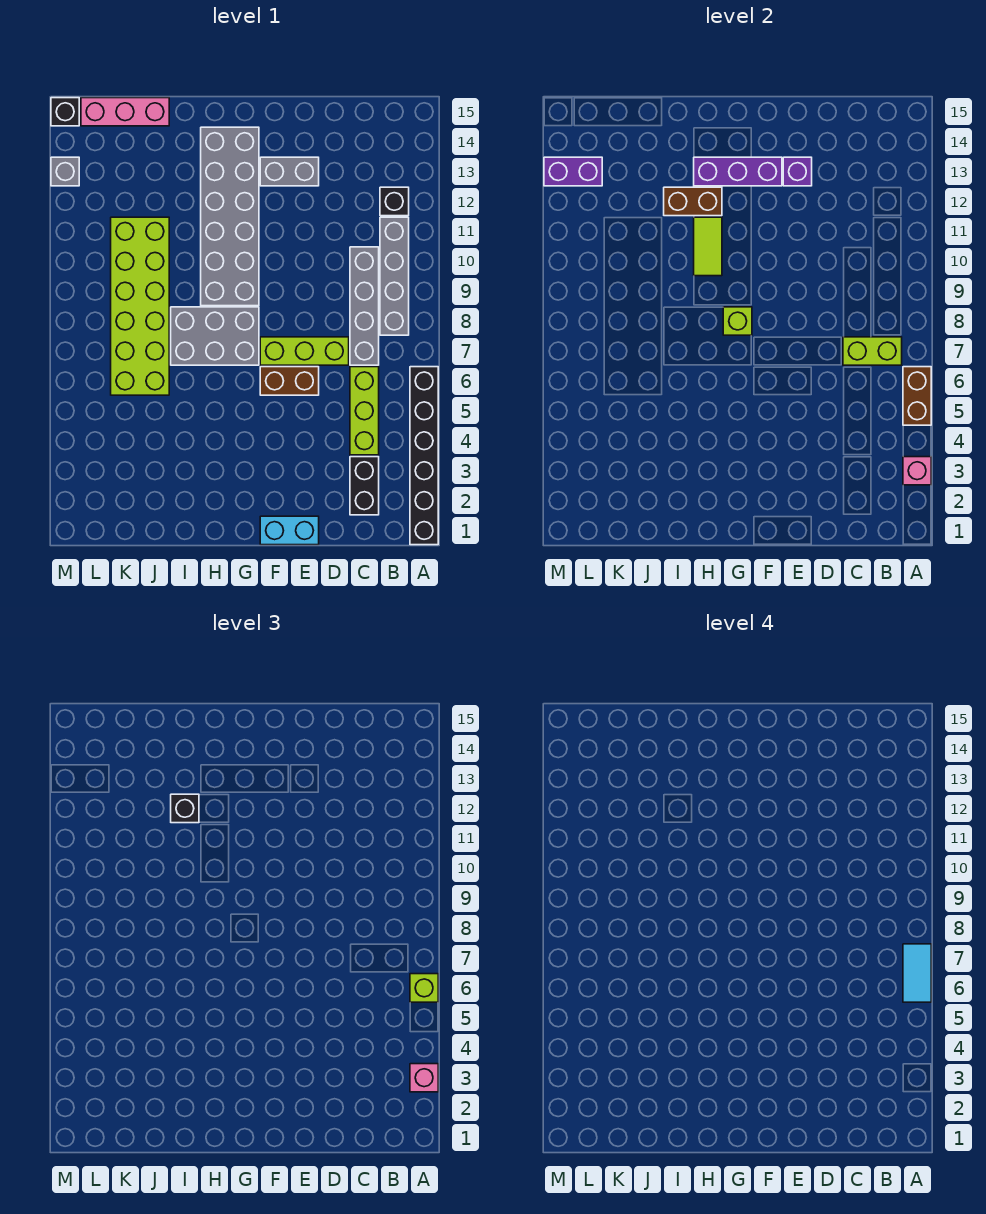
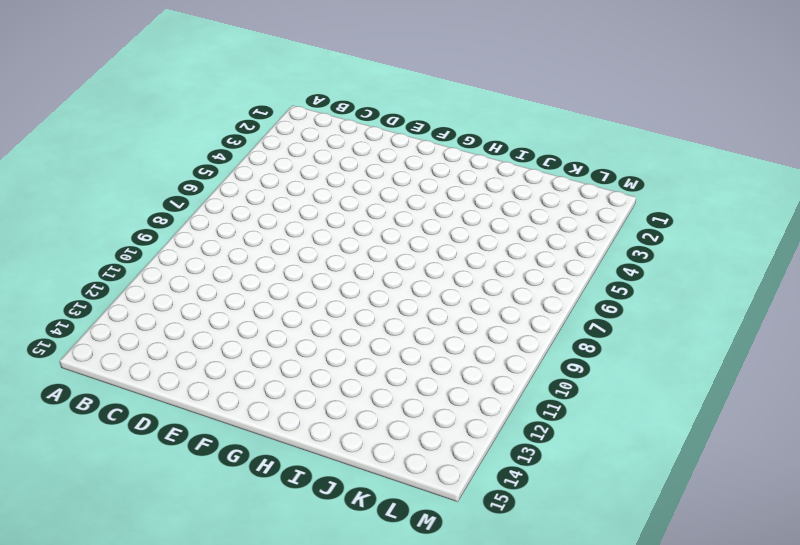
none -> black brick A1:A6 level 1
none -> grey brick B8:B11 level 1
none -> black brick B12 level 1

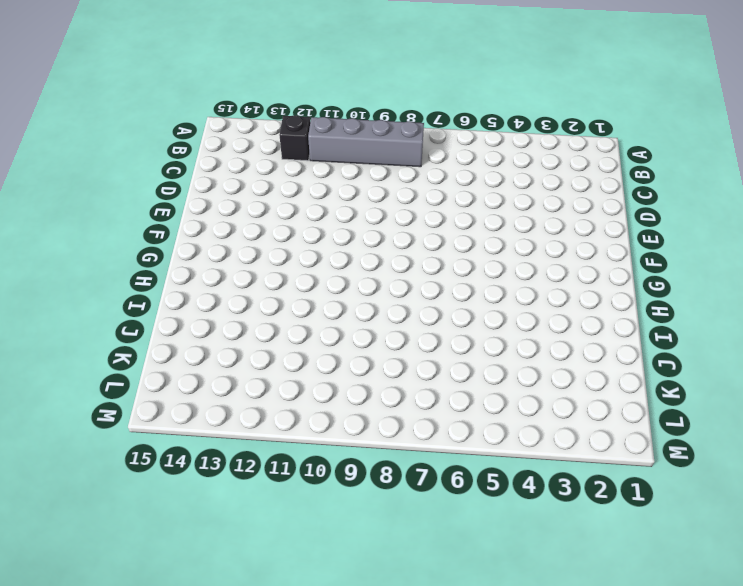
none -> black brick A1:A6 level 1
none -> black brick C2:C3 level 1
none -> lime brick C4:C6 level 1

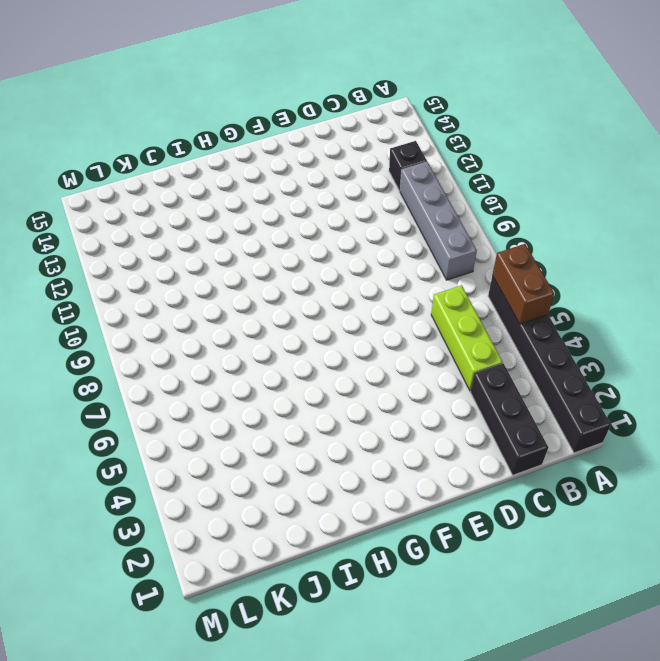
black brick C1:C3 level 1 -> black brick C2:C3 level 1
none -> grey brick C7:C10 level 1
none -> lime brick D7:F7 level 1
none -> cyan brick E1:F1 level 1

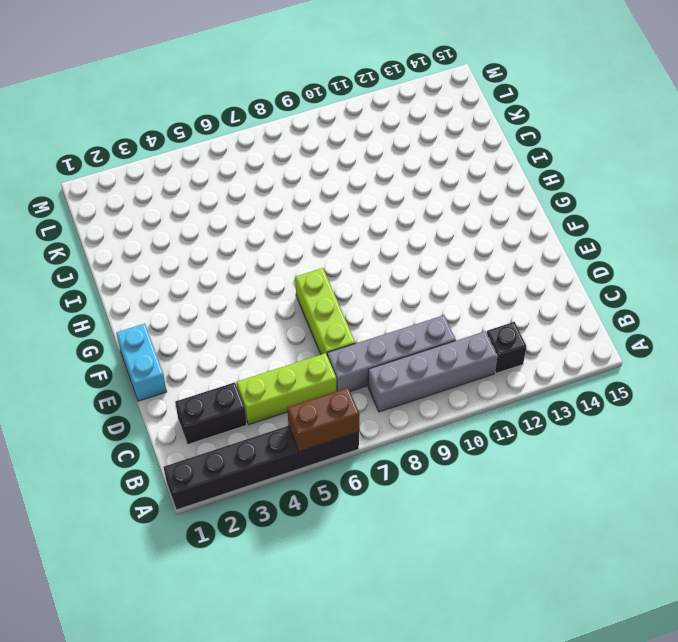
none -> brown brick E6:F6 level 1
none -> grey brick E13:F13 level 1
none -> grey brick G7:I8 level 1

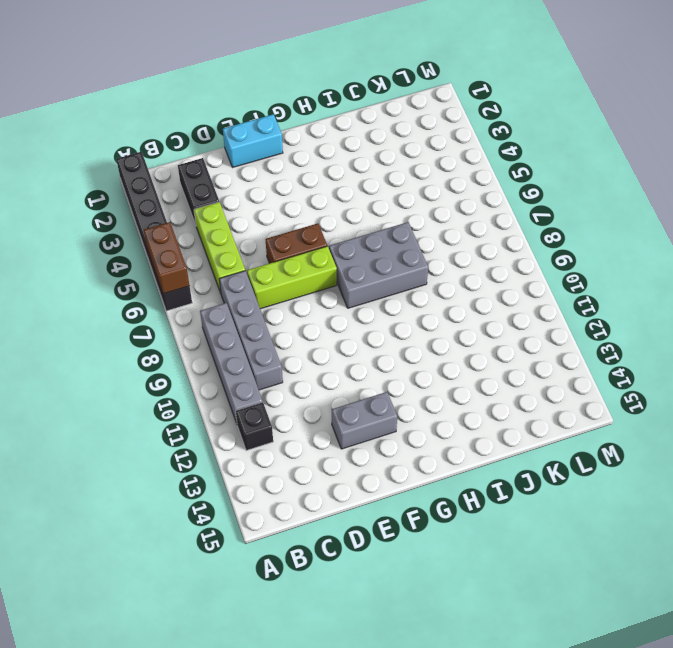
none -> grey brick G9:H14 level 1
none -> lime brick J6:K11 level 1
none -> pink brick J15:L15 level 1

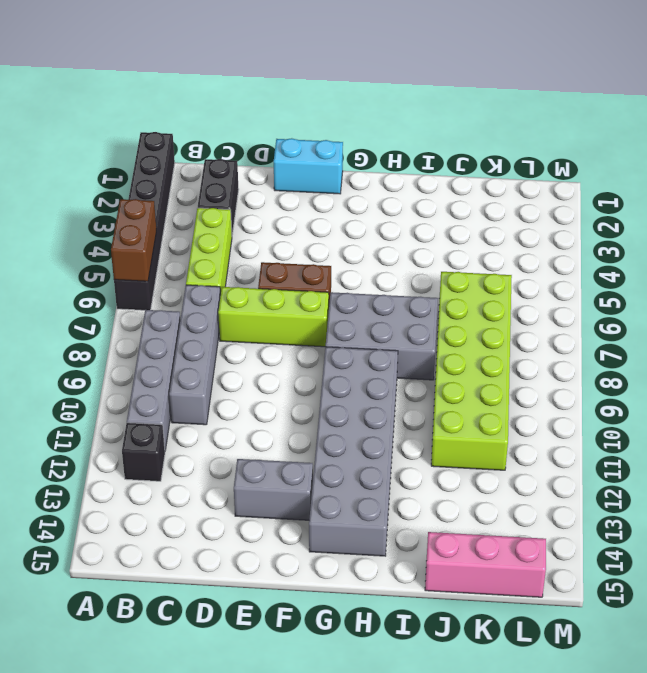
none -> grey brick M13 level 1
none -> black brick M15 level 1
none -> pink brick A3 level 2

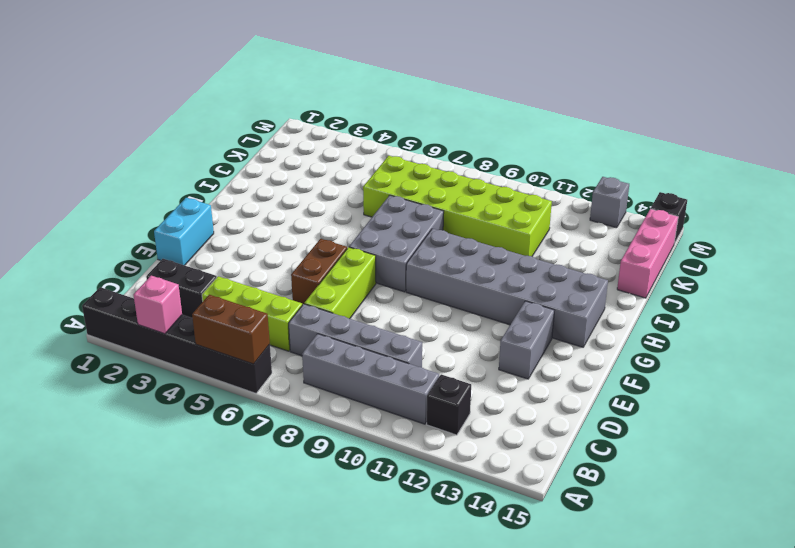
none -> lime brick B7:C7 level 2
none -> purple brick E13 level 2
none -> purple brick F13:H13 level 2

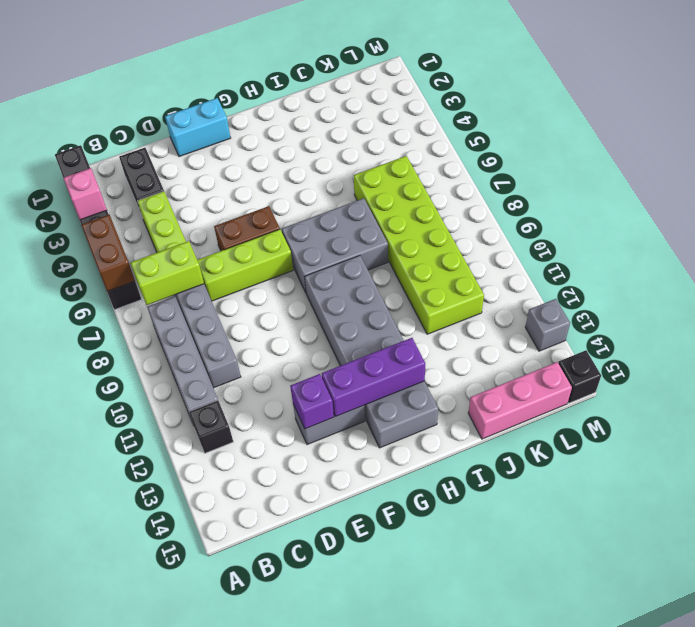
none -> lime brick G8 level 2
none -> lime tile H10:H11 level 2
none -> brown brick H12:I12 level 2

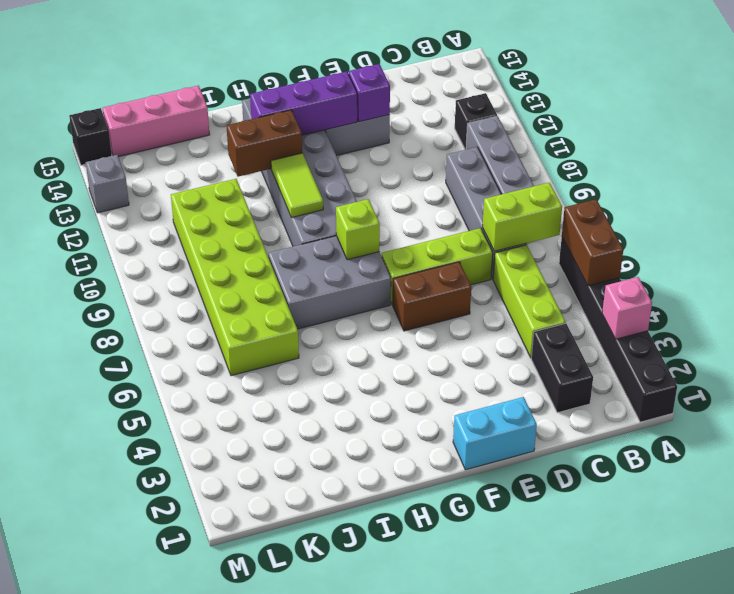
none -> purple brick L13:M13 level 2
none -> pink brick A3 level 3
none -> lime brick A6 level 3

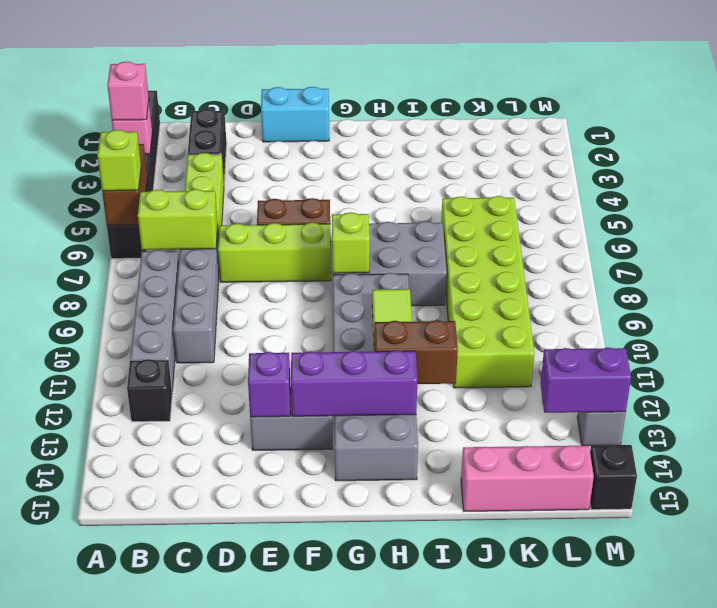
none -> black brick I12 level 3
none -> cyan tile A6:A7 level 4

